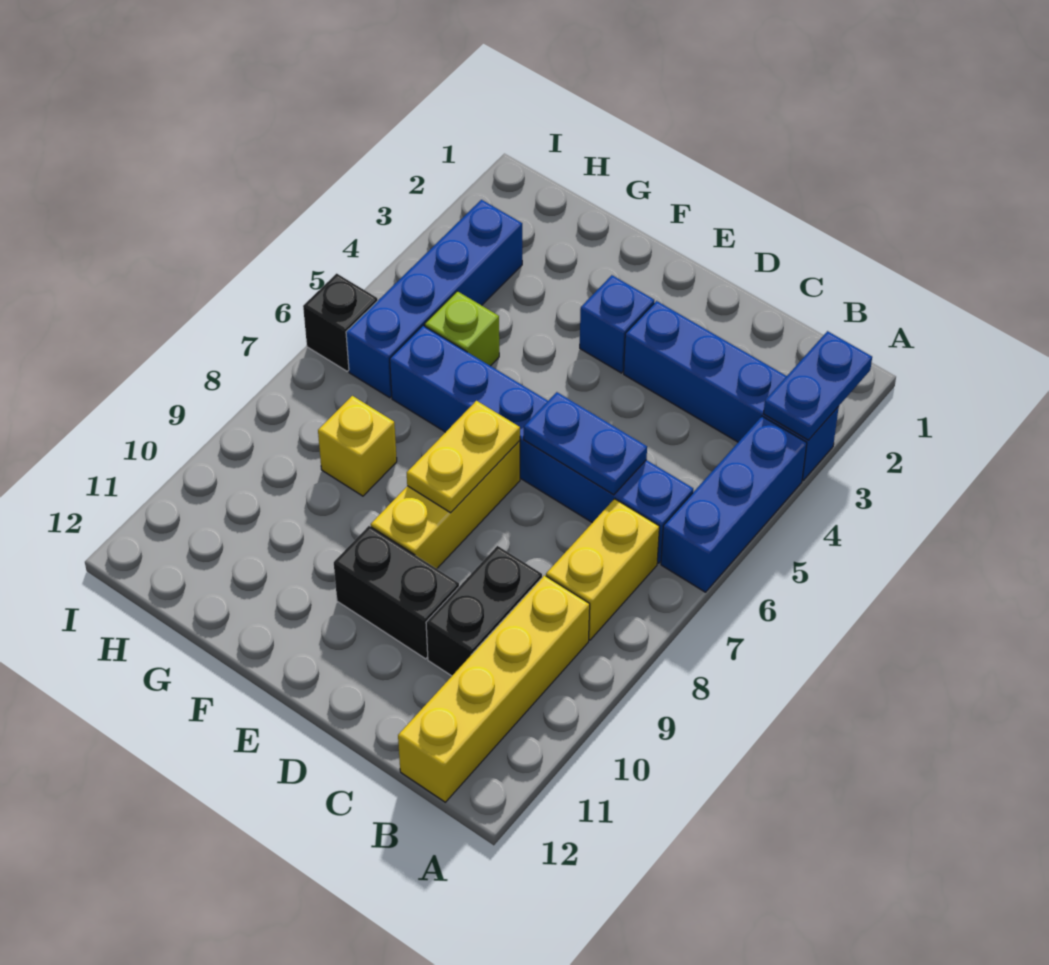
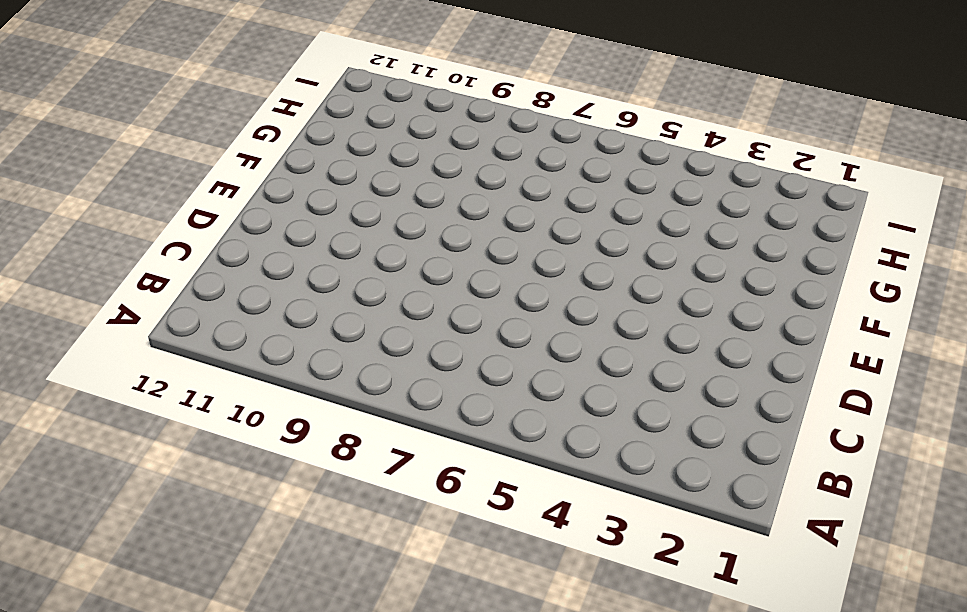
none -> blue brick A3:D3 level 1
none -> blue brick A4:A6 level 1
none -> blue brick B6:G6 level 1

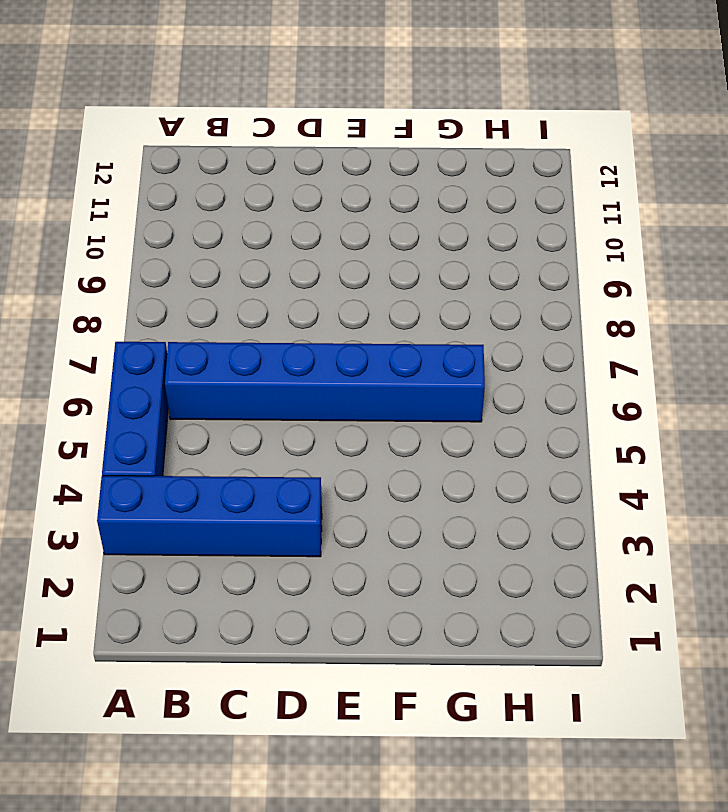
none -> yellow brick B7:B8 level 1
none -> yellow brick B9:B12 level 1
none -> black brick C9:C10 level 1

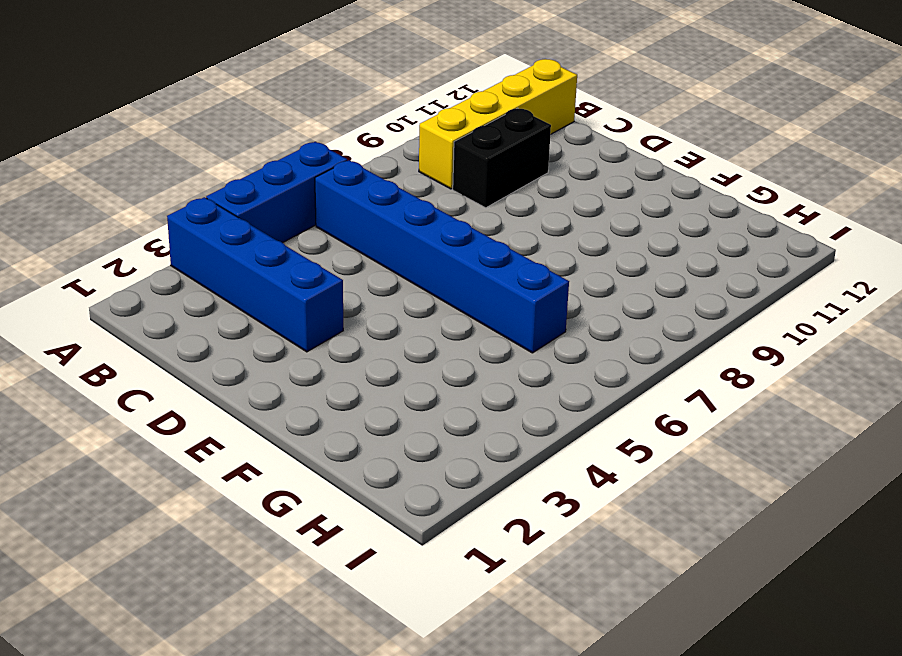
none -> yellow brick B7:B8 level 1
none -> black brick D10:E10 level 1
none -> blue brick E3 level 1

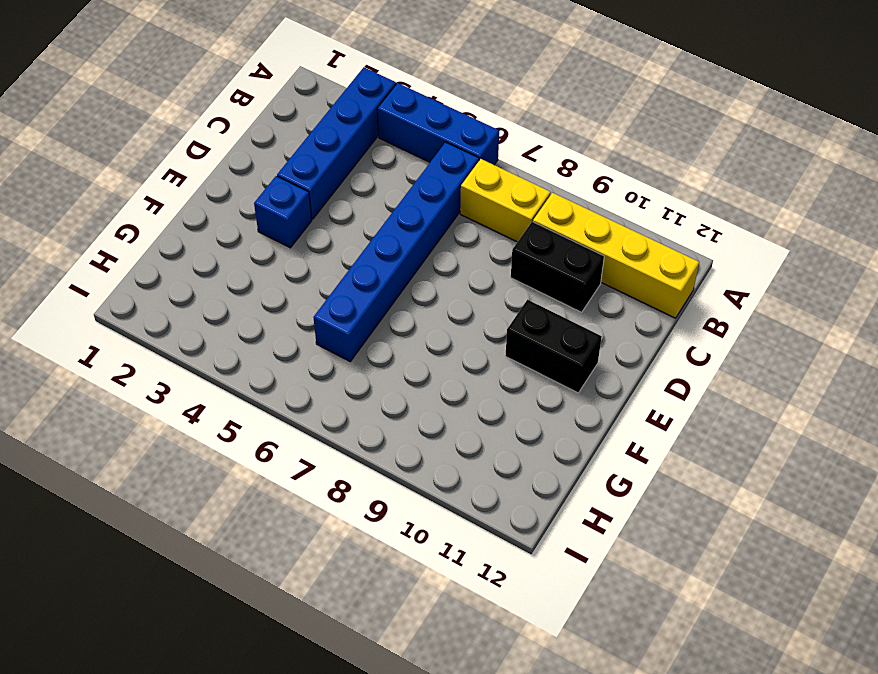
black brick E10:E11 level 1 -> black brick D10:E10 level 1
none -> yellow brick E7:E9 level 1
none -> lime brick G5 level 1
none -> yellow brick G8 level 1

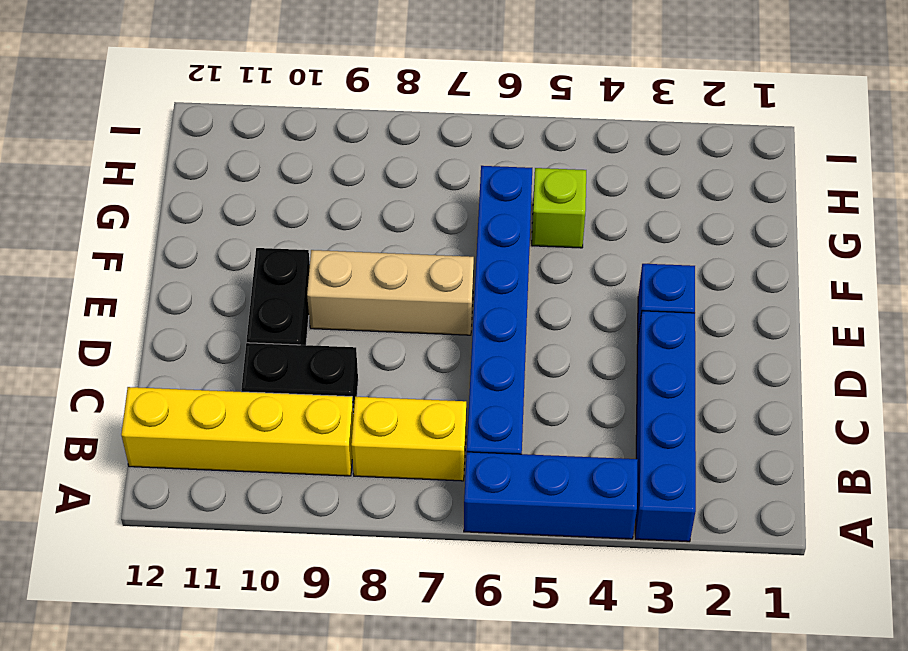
tan brick E7:E9 level 1 -> yellow brick E7:E9 level 1
none -> yellow brick G8 level 1
none -> blue brick H3:H6 level 1
none -> black brick I6 level 1

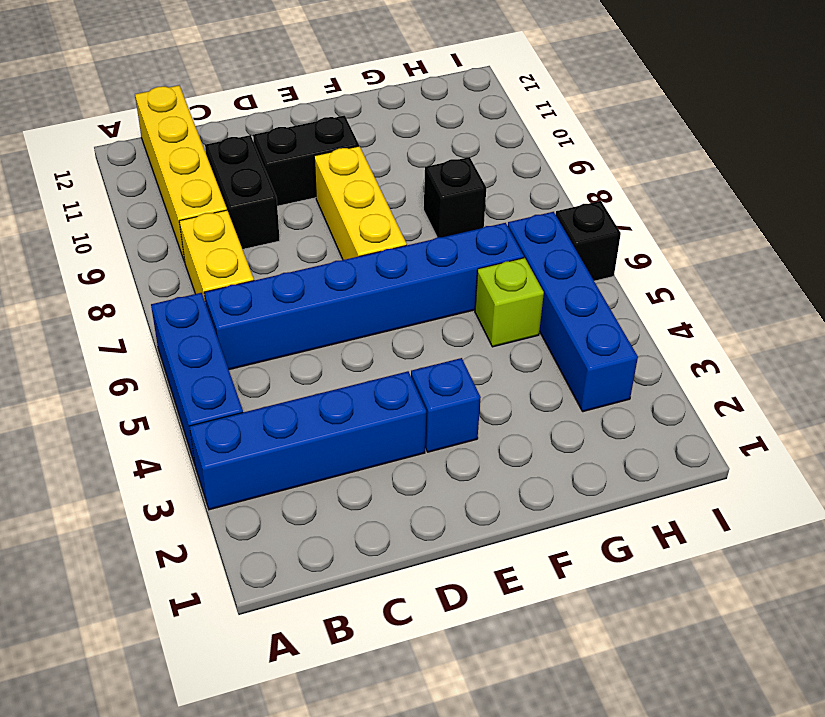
black brick G8 level 1 -> yellow brick G8 level 1
none -> blue plate A2:A3 level 2
none -> blue plate C6:D6 level 2
none -> yellow plate E7:E8 level 2

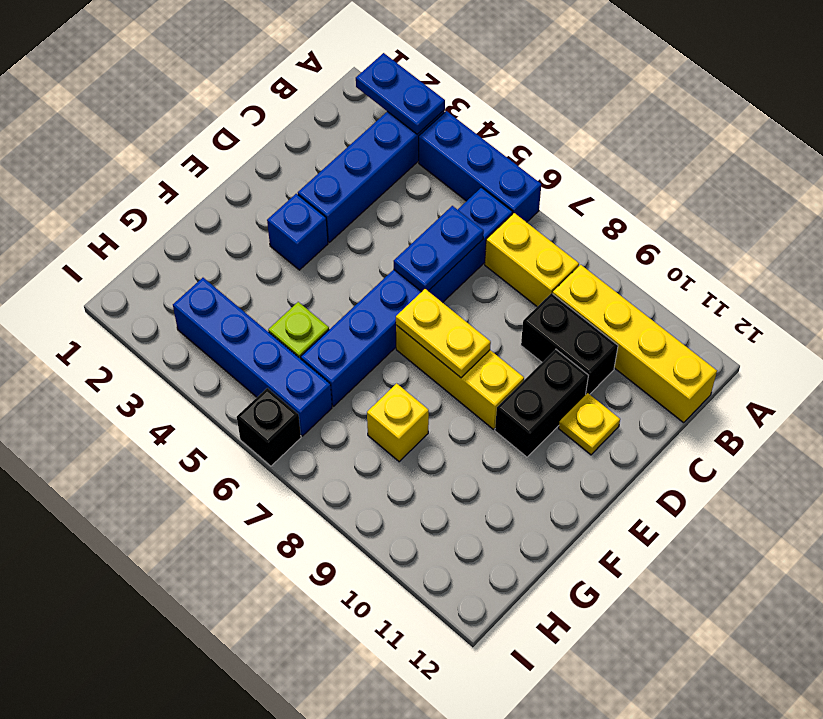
yellow plate D11 level 1 -> none

